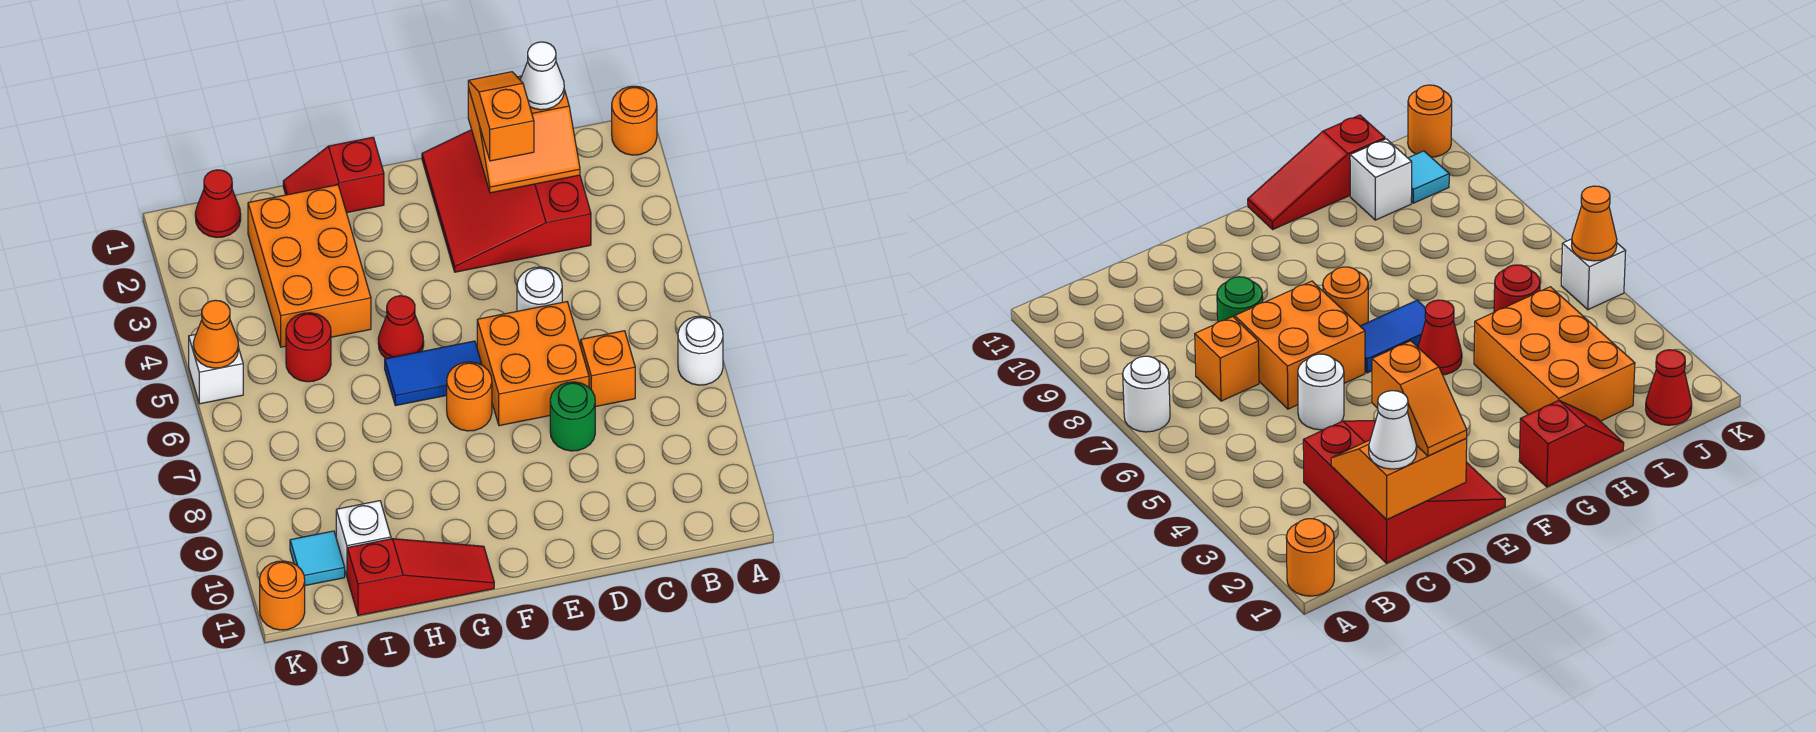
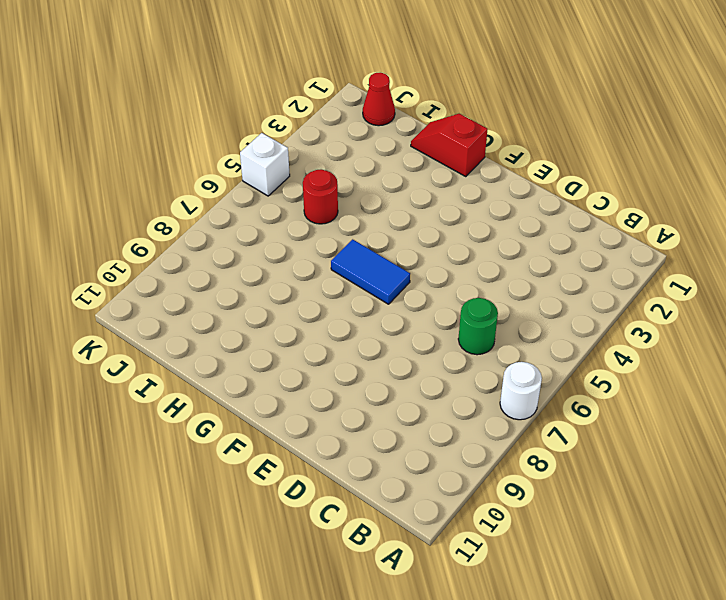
green round brick C6 level 1 -> green round brick D8 level 1
none -> orange round brick A1 level 1
none -> red slope C1:E3 level 1 top C
none -> orange brick C7 level 1

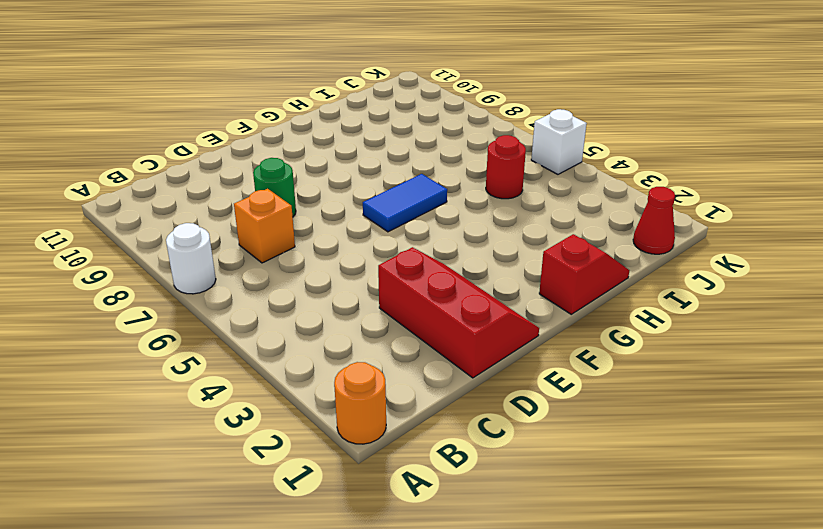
red slope D1:E3 level 1 top D -> red slope C1:E3 level 1 top C
none -> white round brick D5 level 1
none -> orange brick D6:E7 level 1
none -> orange round brick F7 level 1

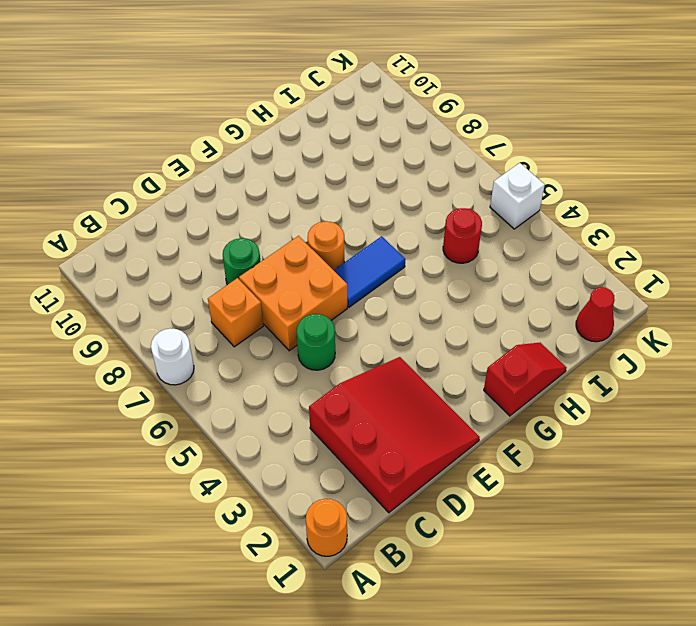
green round brick D5 level 1 -> white round brick D5 level 1
none -> red cone G5 level 1
none -> red slope G11:I11 level 1 top I
none -> orange brick H2:I4 level 1

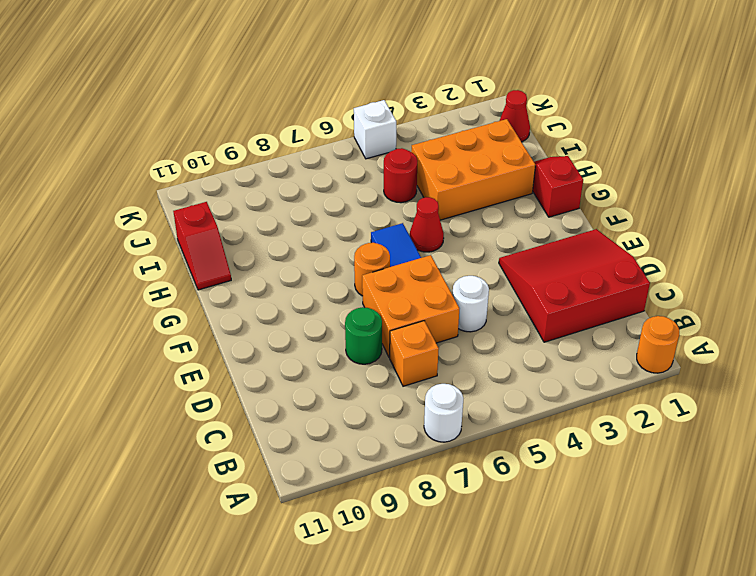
red slope H11:I11 level 1 top I -> red slope G11:I11 level 1 top I
none -> white brick I10 level 1
none -> cyan tile J10 level 1
none -> orange round brick K11 level 1

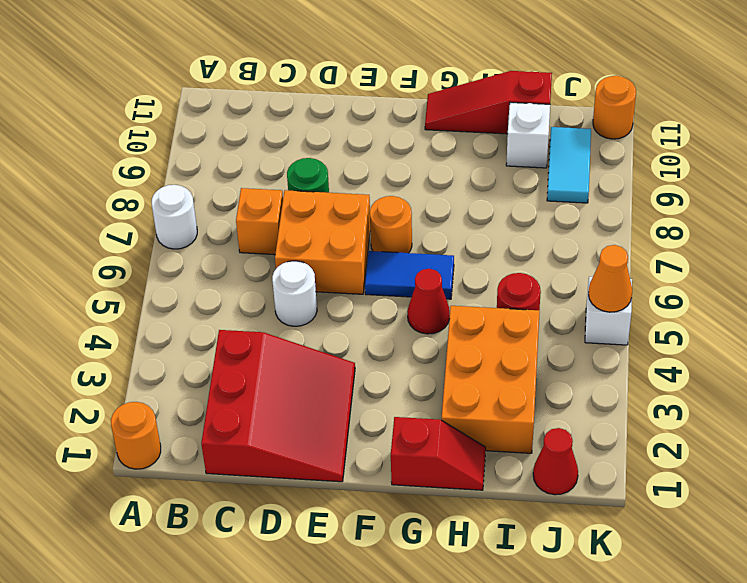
cyan tile J9:J10 level 1 -> cyan tile J10 level 1
none -> orange slope C1:D2 level 2 top 1
none -> white cone C1 level 3
none -> orange slope D1:D2 level 3 top 2

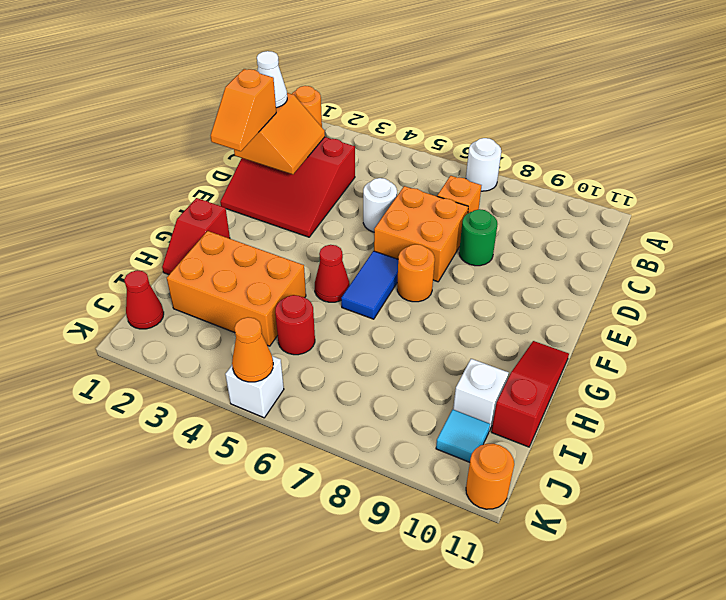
orange slope D1:E1 level 3 top D -> orange slope D1:D2 level 3 top 2

